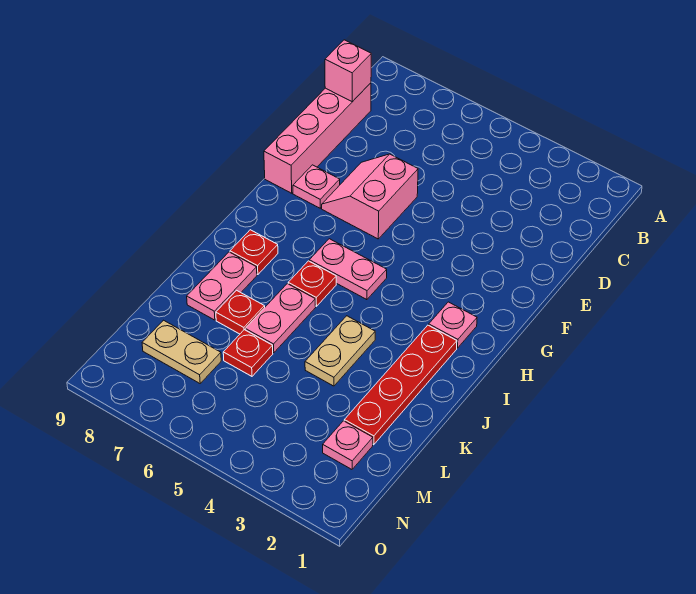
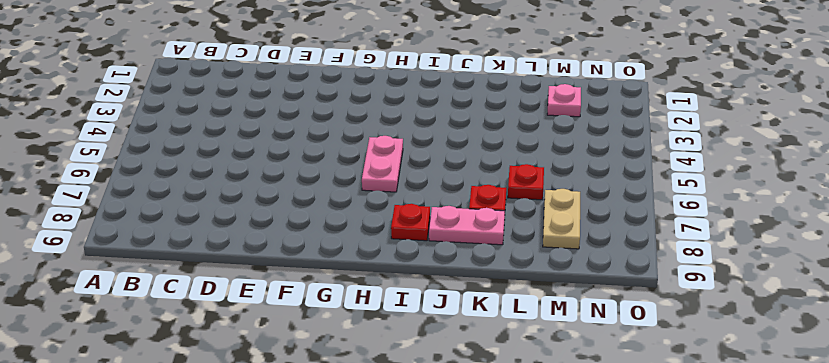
none -> pink brick C9:F9 level 1
none -> pink slope E6:F7 level 1 top 6
none -> pink plate F8 level 1

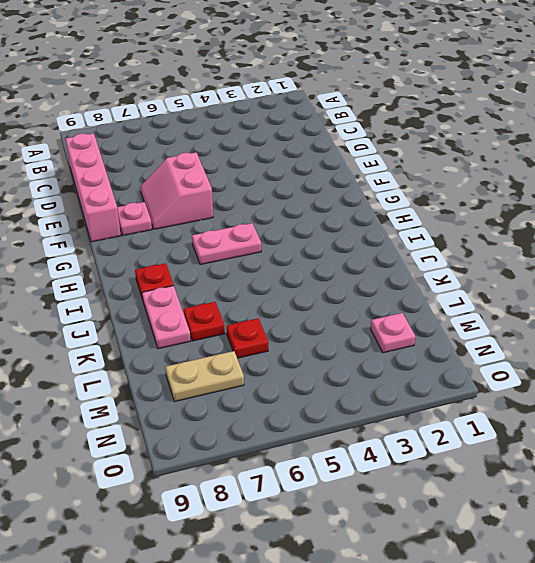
none -> pink plate H2 level 1
none -> red plate I2:L2 level 1
none -> red plate I6 level 1

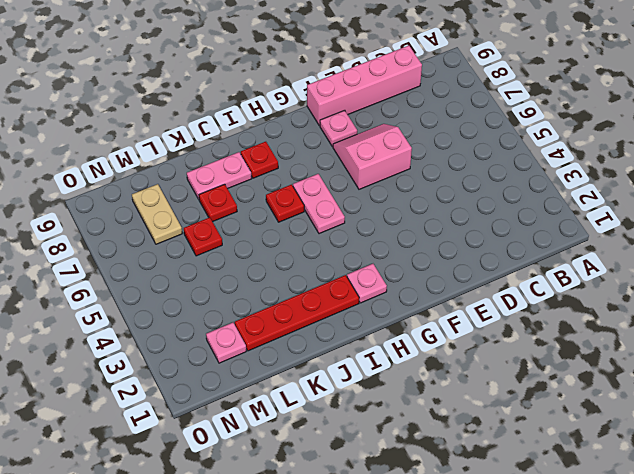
none -> tan plate J4:K4 level 1
none -> pink plate J6:K6 level 1
none -> pink brick C9 level 2

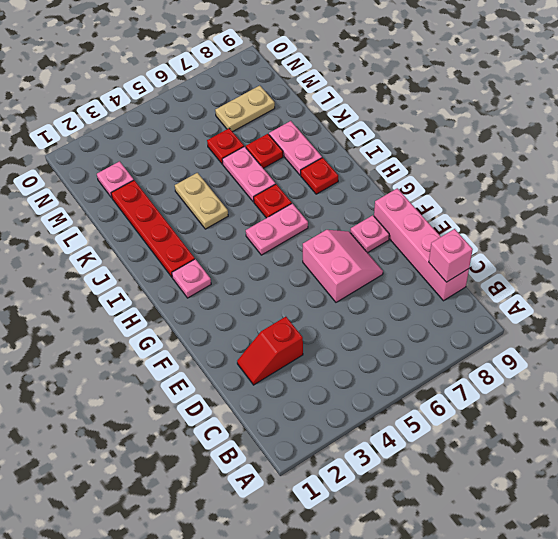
red slope D2:D3 level 1 top 3 -> none

